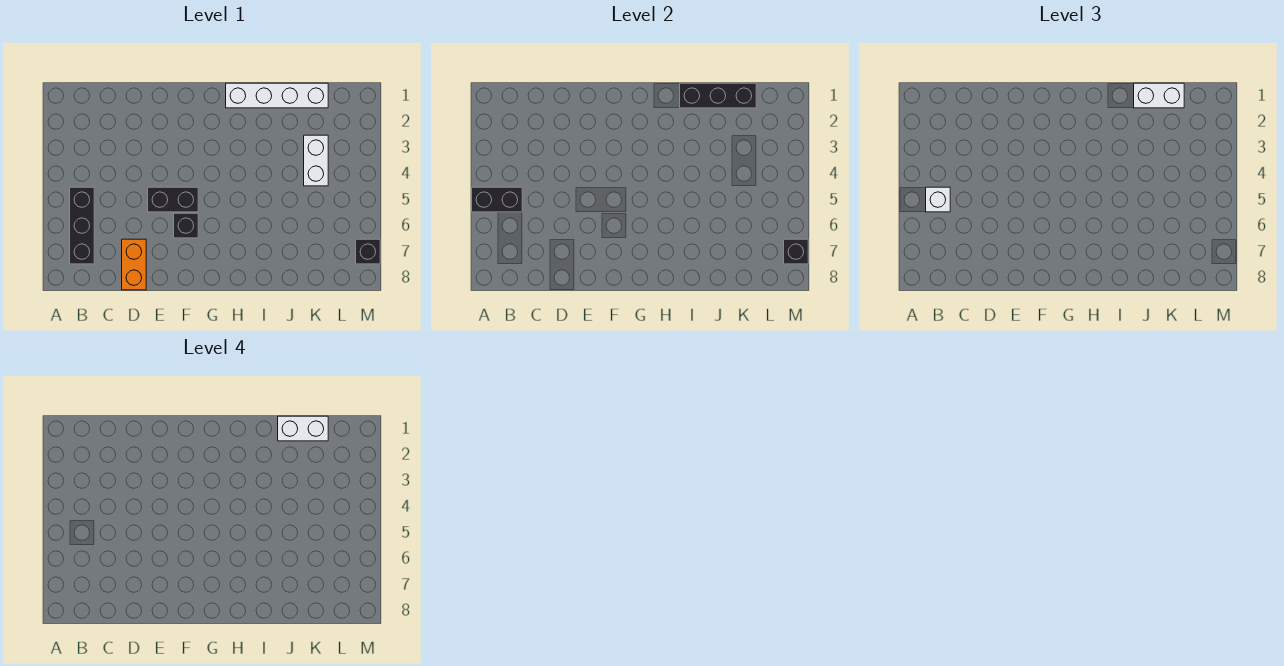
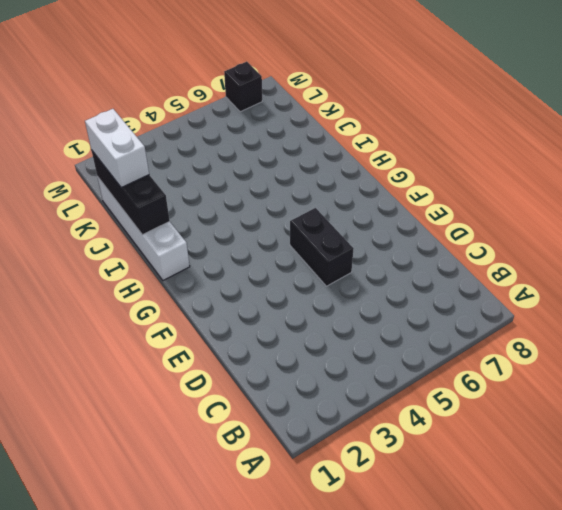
none -> black brick B5:B7 level 1
none -> orange brick D7:D8 level 1
none -> black brick F6 level 1

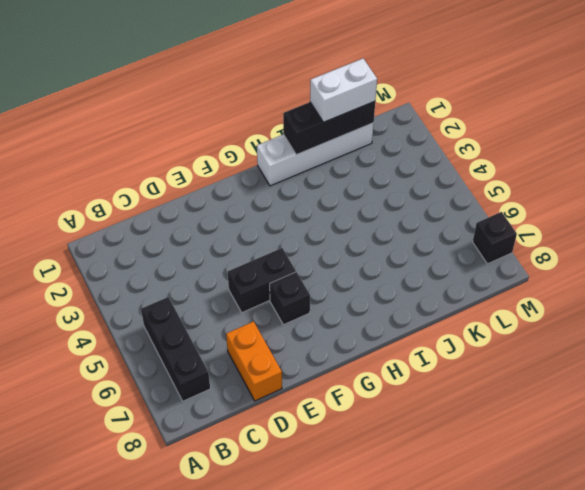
none -> white brick K3:K4 level 1
none -> black brick A5:B5 level 2
none -> black brick M7 level 2

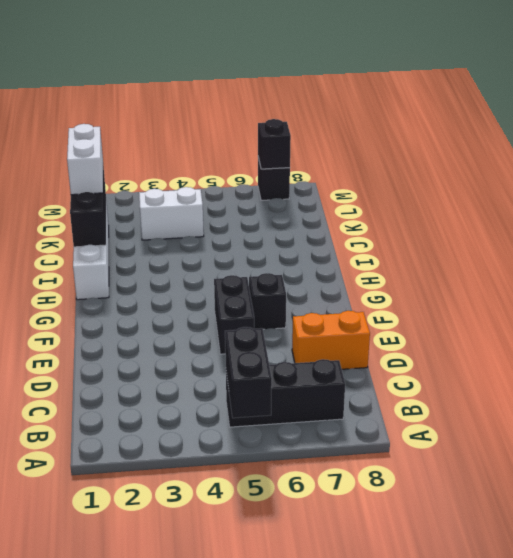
none -> white brick B5 level 3
none -> white brick J1:K1 level 4

